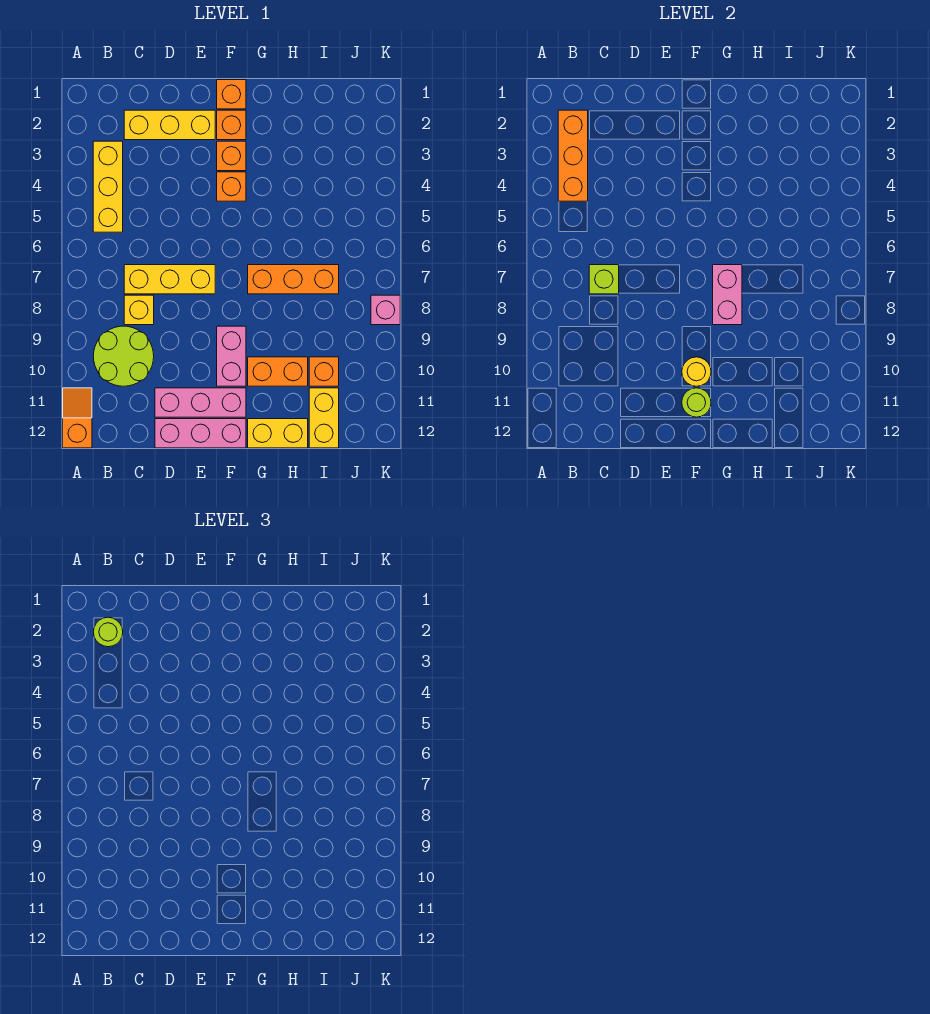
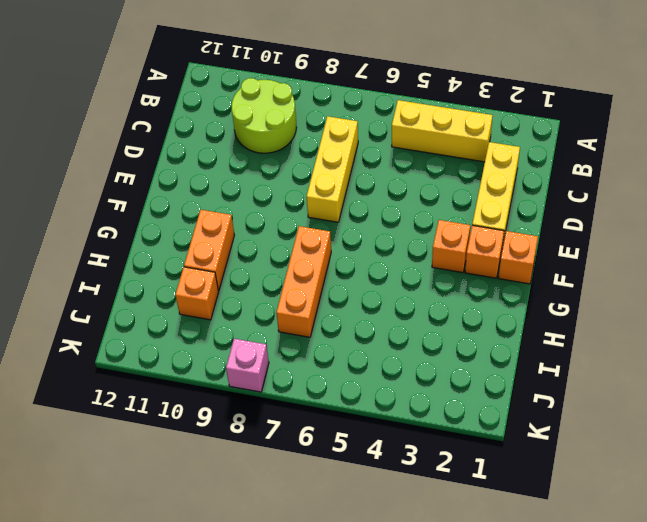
none -> orange slope A11:A12 level 1 top 12
none -> yellow brick C8 level 1
none -> pink brick D11:F11 level 1

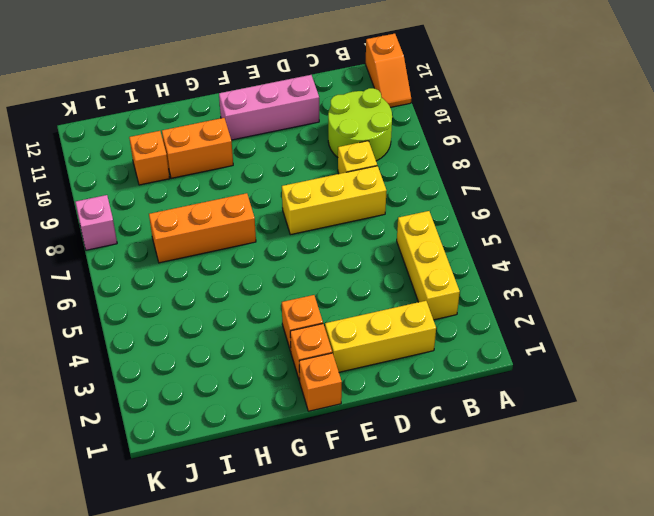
none -> pink brick D12:F12 level 1
none -> orange brick F4 level 1
none -> pink brick F9:F10 level 1

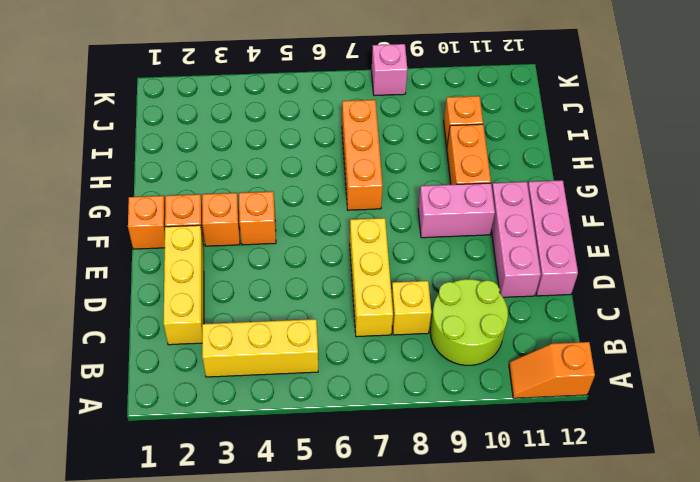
none -> yellow brick G12:H12 level 1
none -> yellow brick I11:I12 level 1
none -> orange brick B2:B4 level 2

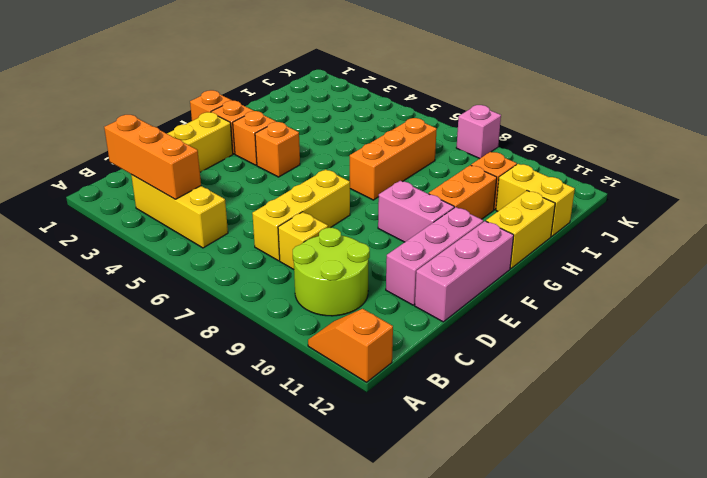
none -> lime brick C7 level 2
none -> yellow round brick F10 level 2
none -> lime round brick F11 level 2

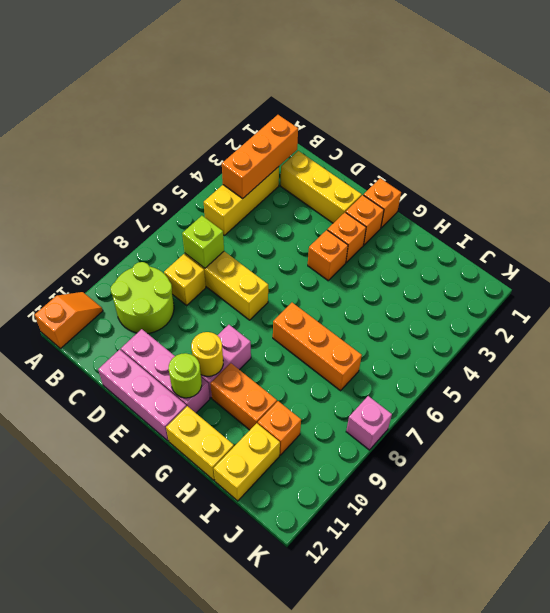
none -> pink brick G7:G8 level 2
none -> lime round brick B2 level 3

